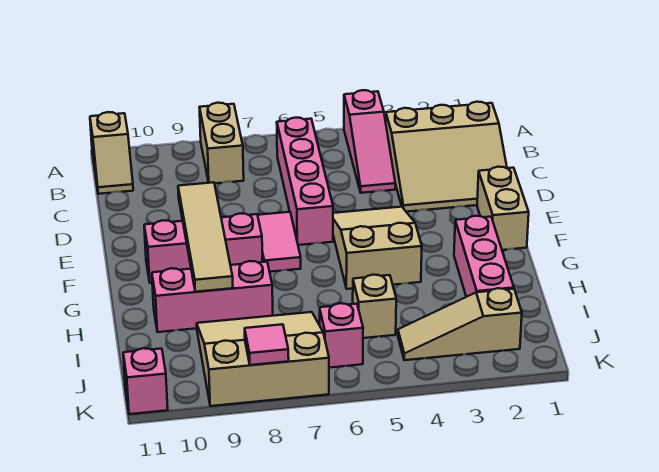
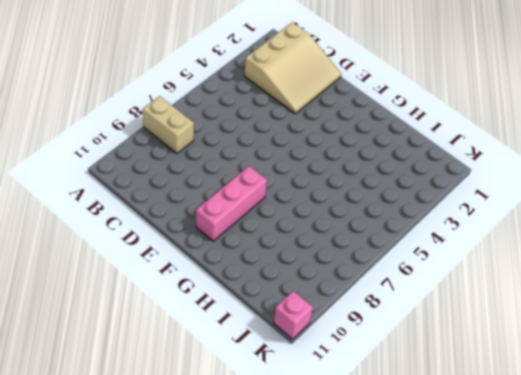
none -> pink slope A4:C4 level 1 top A
none -> tan slope A11:B11 level 1 top A
none -> pink brick B6:E6 level 1

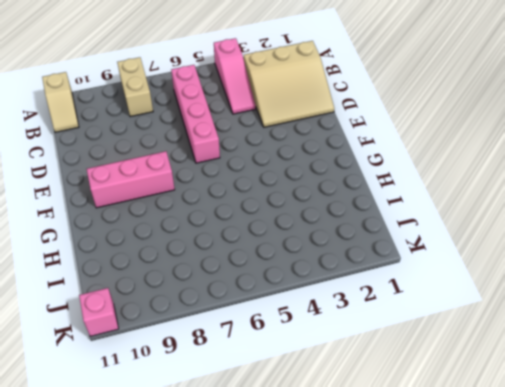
none -> tan brick E1:F1 level 1
none -> tan slope E4:G5 level 1 top G
none -> pink tile E7:F7 level 1

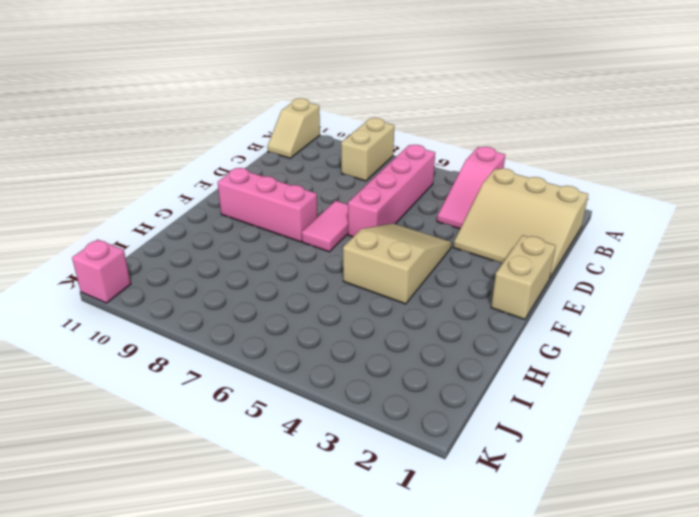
none -> pink brick G2:I2 level 1
none -> pink brick H8:H10 level 1
none -> tan brick I5 level 1

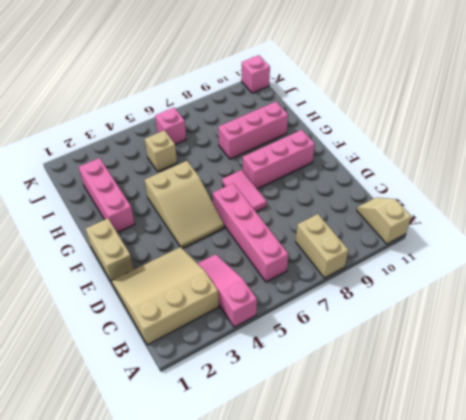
none -> tan slope I7:K9 level 1 top K
none -> tan slope J2:J4 level 1 top 2
none -> tan tile E9:H9 level 2

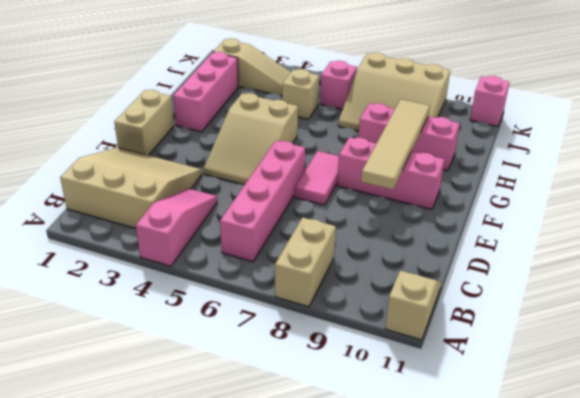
none -> pink tile K8 level 2

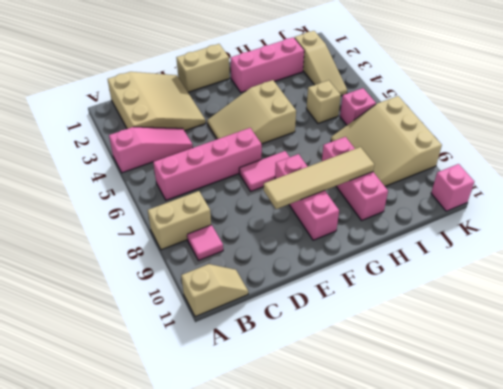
pink tile B9 level 1 -> pink tile K8 level 2

